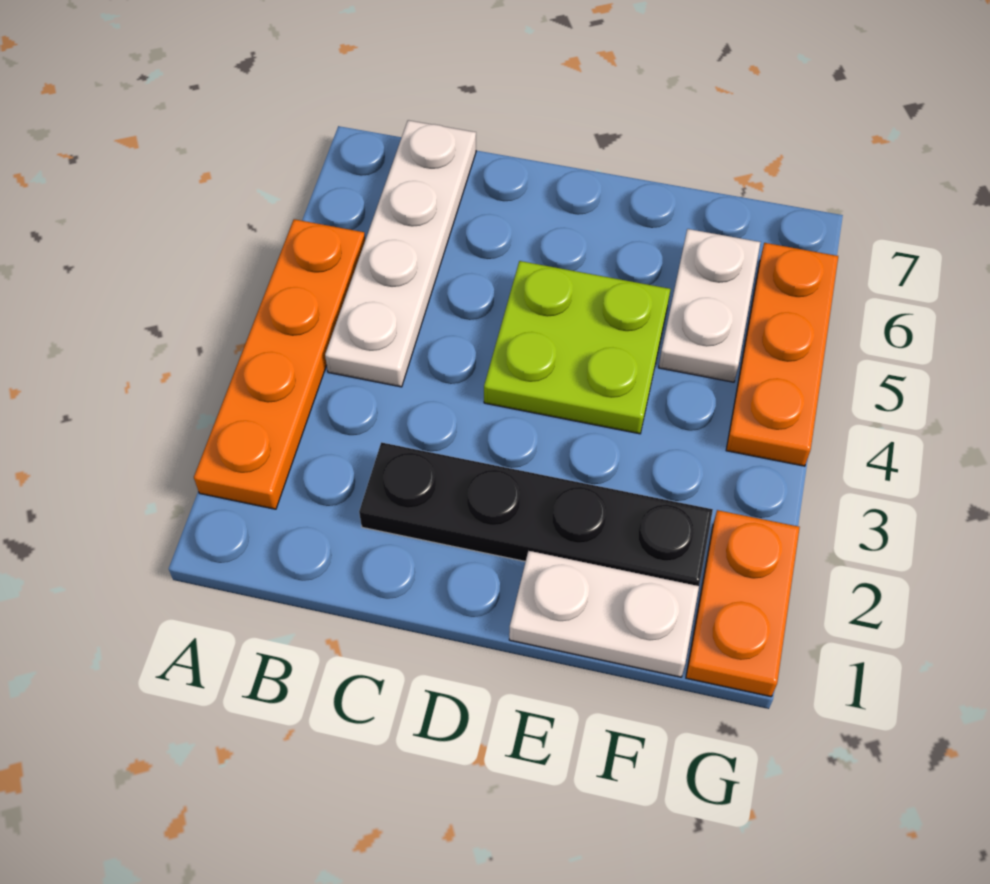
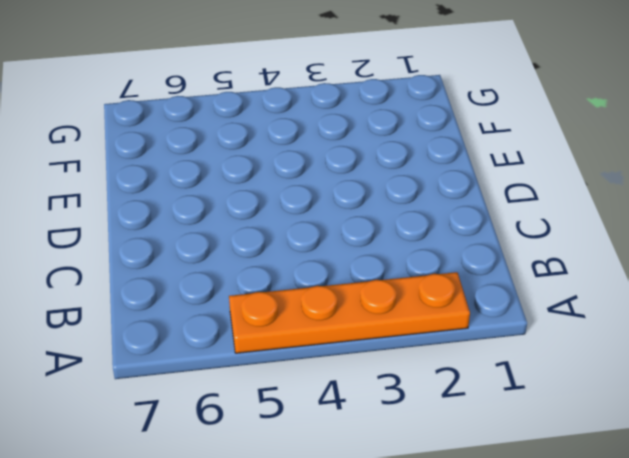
none -> white plate B4:B7 level 1
none -> black plate C2:F2 level 1

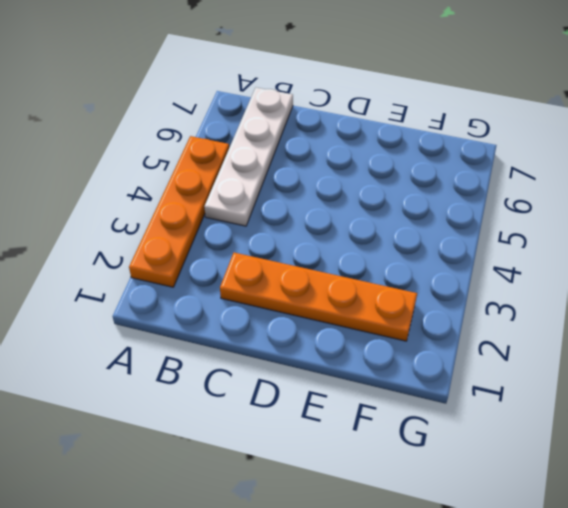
orange plate C2:F2 level 1 -> black plate C2:F2 level 1
none -> lime plate D4:E5 level 1
none -> white plate E1:F1 level 1

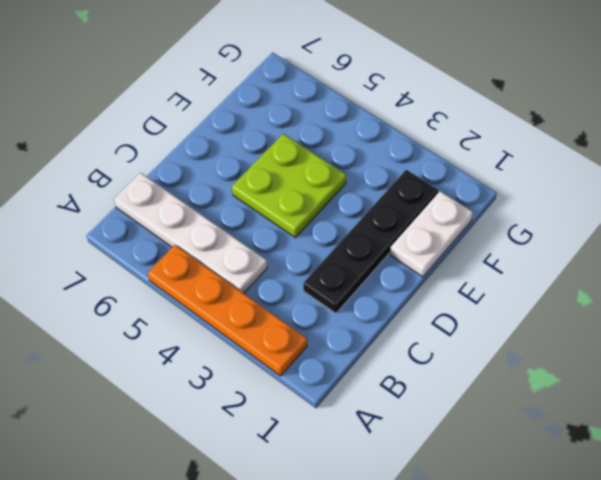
none -> white plate F5:F6 level 1
none -> orange plate G1:G2 level 1

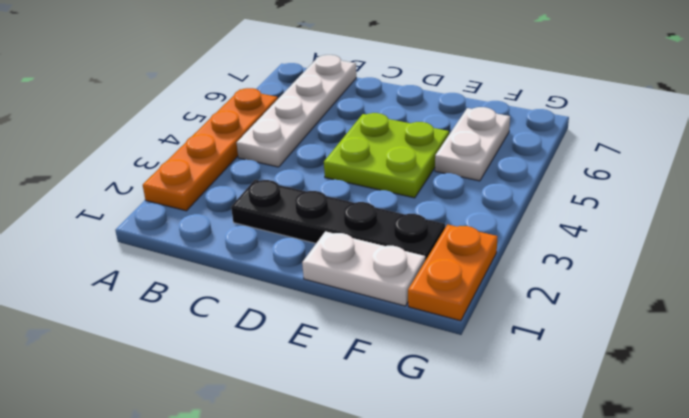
none -> orange plate G4:G6 level 1

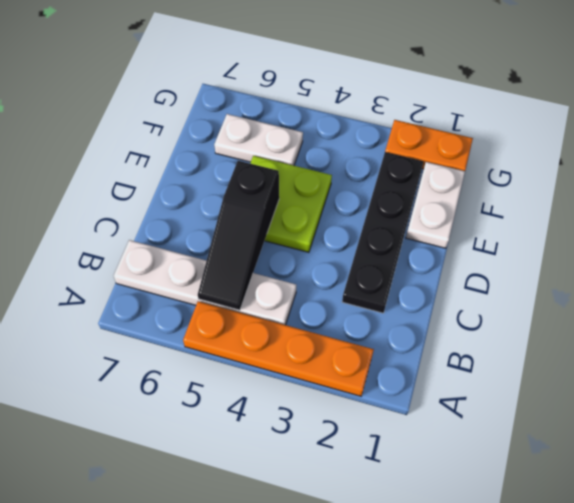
black slope B5:D5 level 2 top D -> none
none -> orange plate G4:G6 level 1

